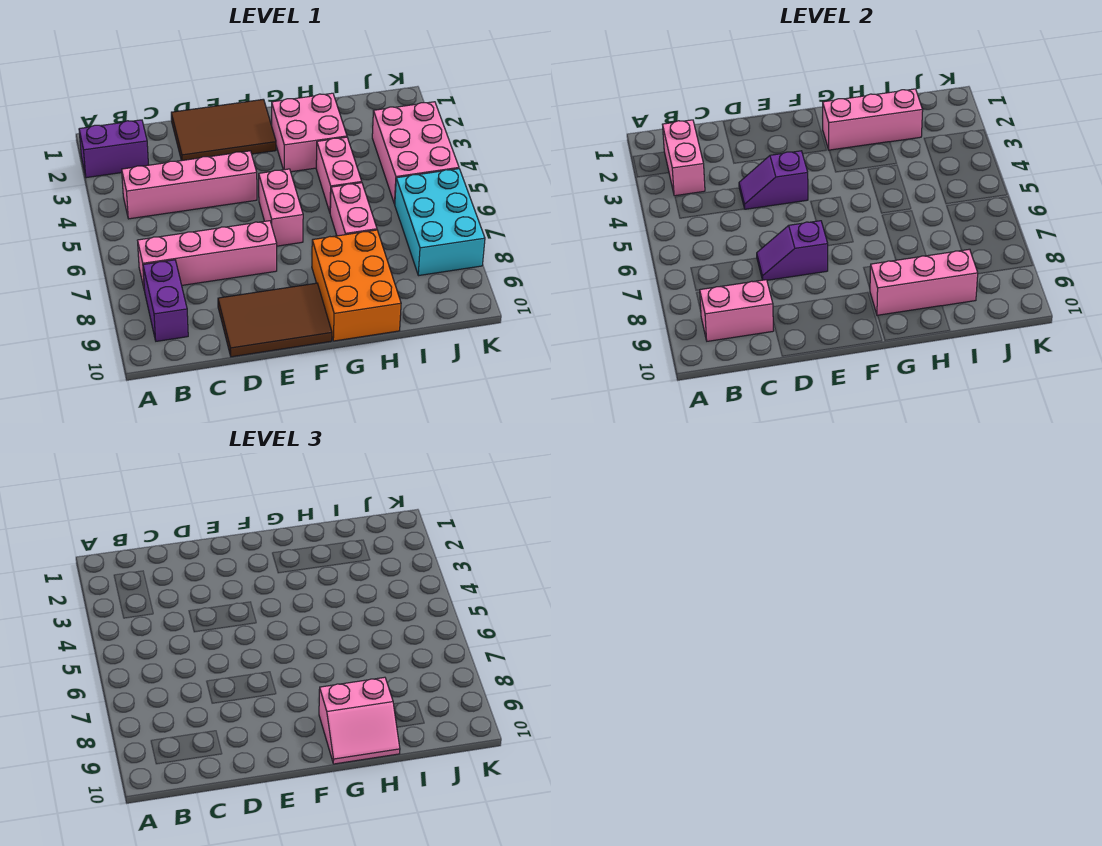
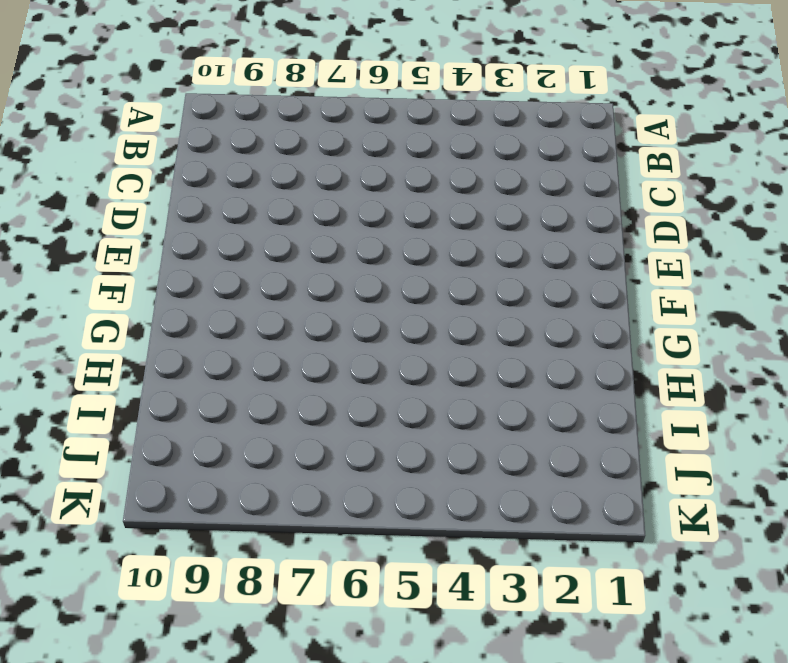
none -> purple brick A2:B2 level 1
none -> pink brick B4:E4 level 1
none -> pink brick B7:E7 level 1

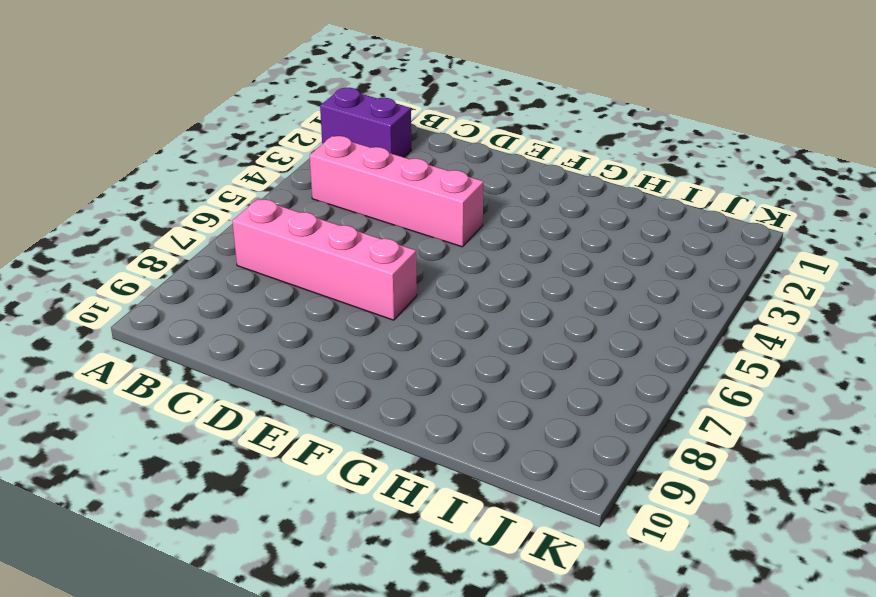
none -> purple brick B8:B9 level 1
none -> brown tile D1:F2 level 1
none -> brown tile D9:F10 level 1

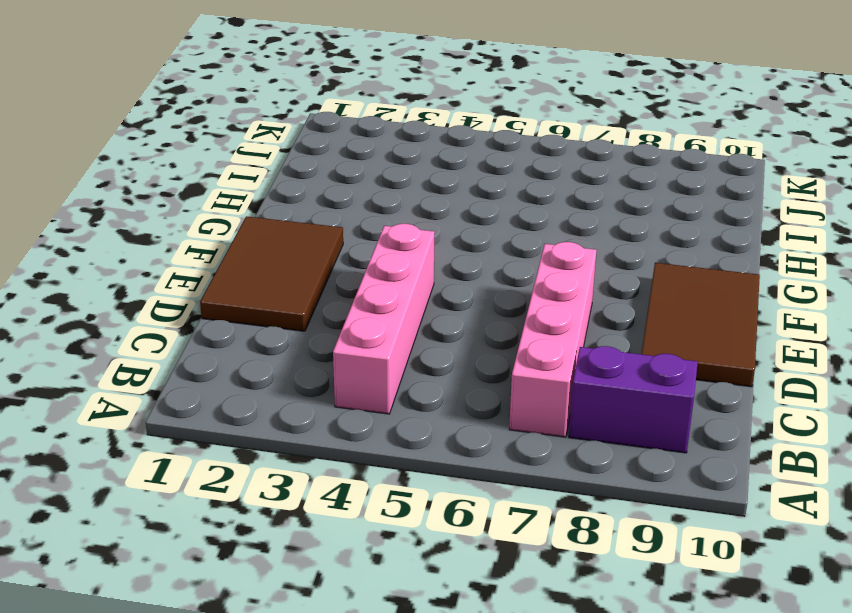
none -> purple brick A2:B2 level 1
none -> pink brick F5:F6 level 1
none -> pink brick G2:H3 level 1

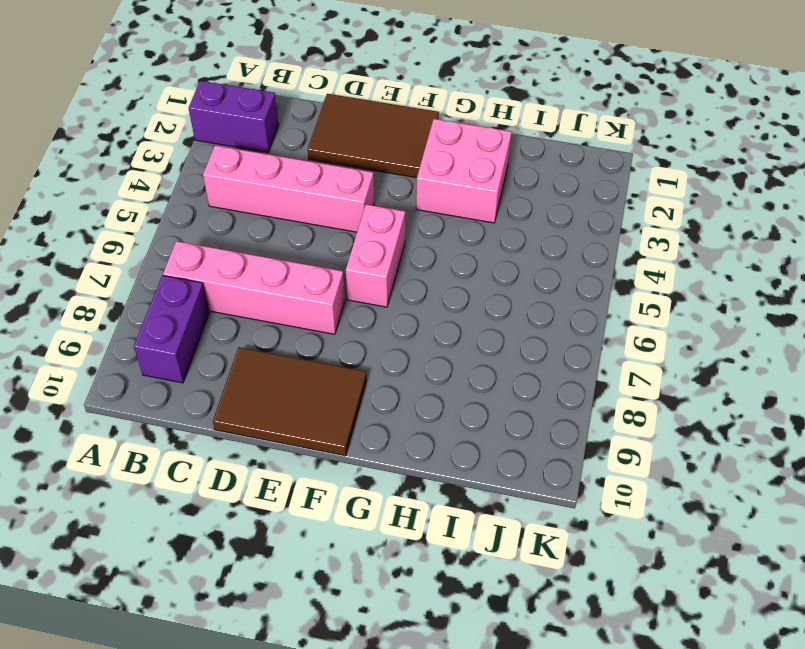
none -> orange brick G8:H10 level 1
none -> pink brick H4:H5 level 1
none -> pink brick H6:H7 level 1

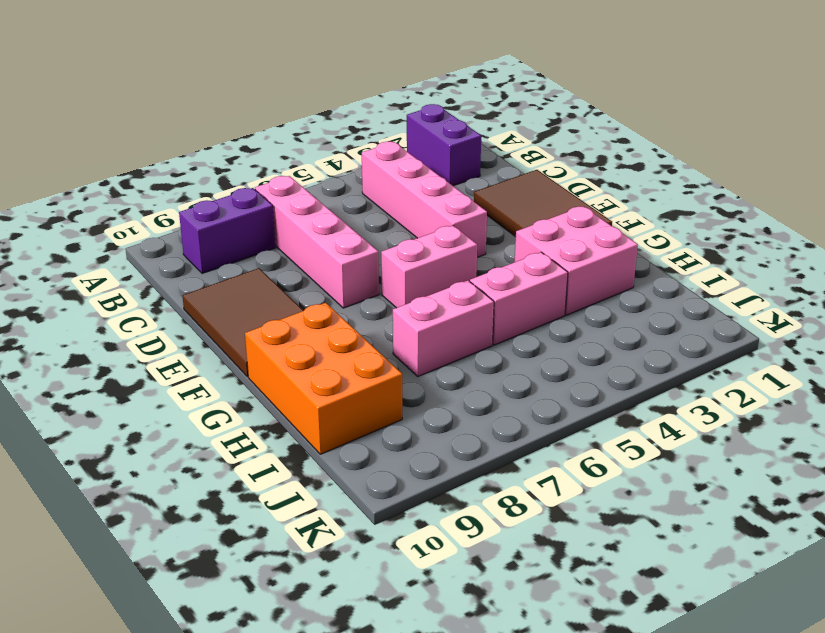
orange brick G9:I10 level 1 -> orange brick G8:H10 level 1
none -> pink brick J3:K5 level 1
none -> cyan brick J6:K8 level 1
none -> pink brick B2:B3 level 2

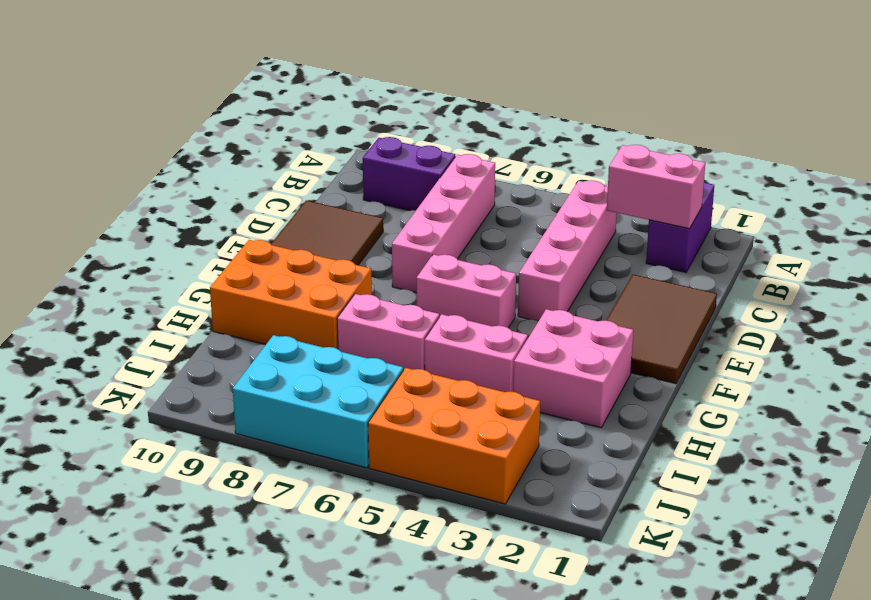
orange brick J3:K5 level 1 -> pink brick J3:K5 level 1
none -> pink brick B9:C9 level 2
none -> purple slope D4:E4 level 2 top E
none -> purple slope D7:E7 level 2 top E

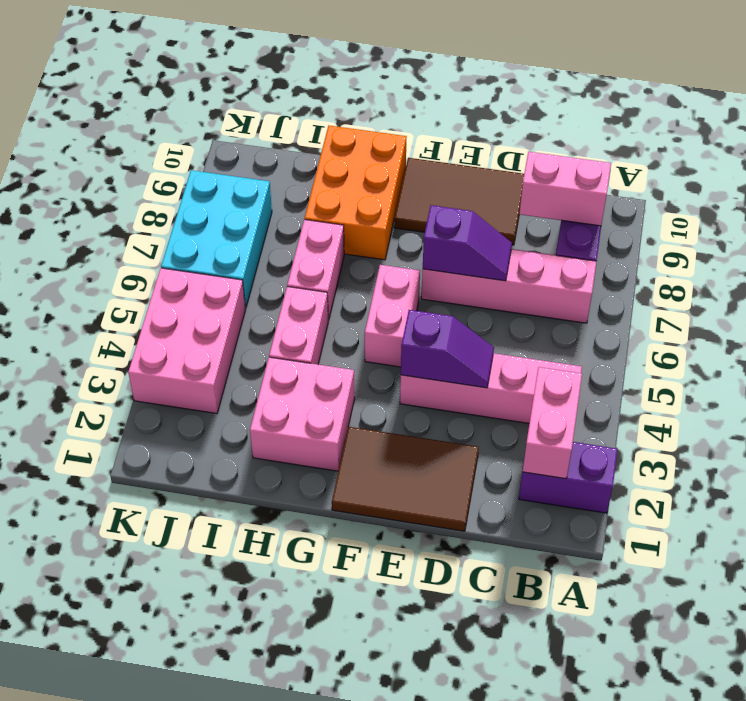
none -> pink brick G2:I2 level 2
none -> pink brick G9:I9 level 2
none -> pink slope G9:H10 level 3 top 9

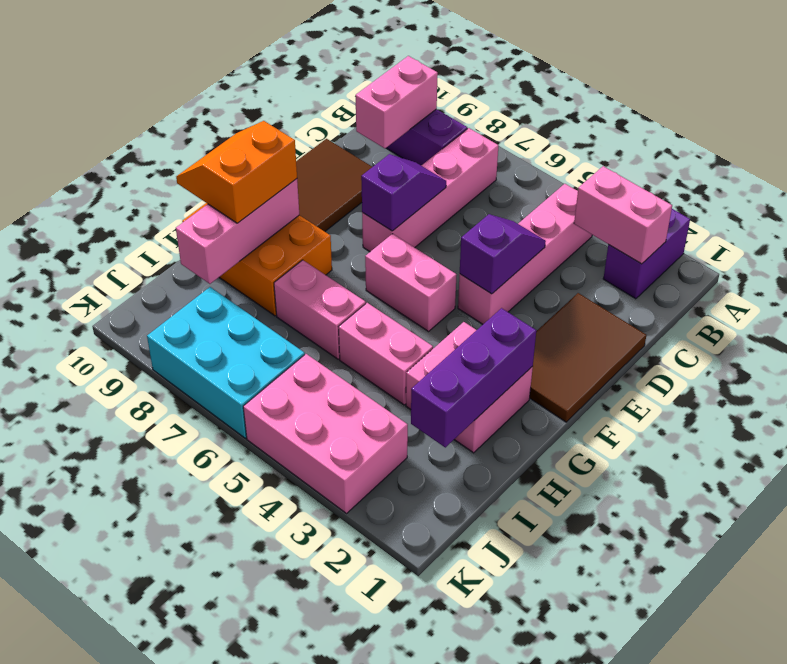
purple brick G2:I2 level 2 -> pink brick G2:I2 level 2
orange slope G9:H10 level 3 top 9 -> pink slope G9:H10 level 3 top 9

